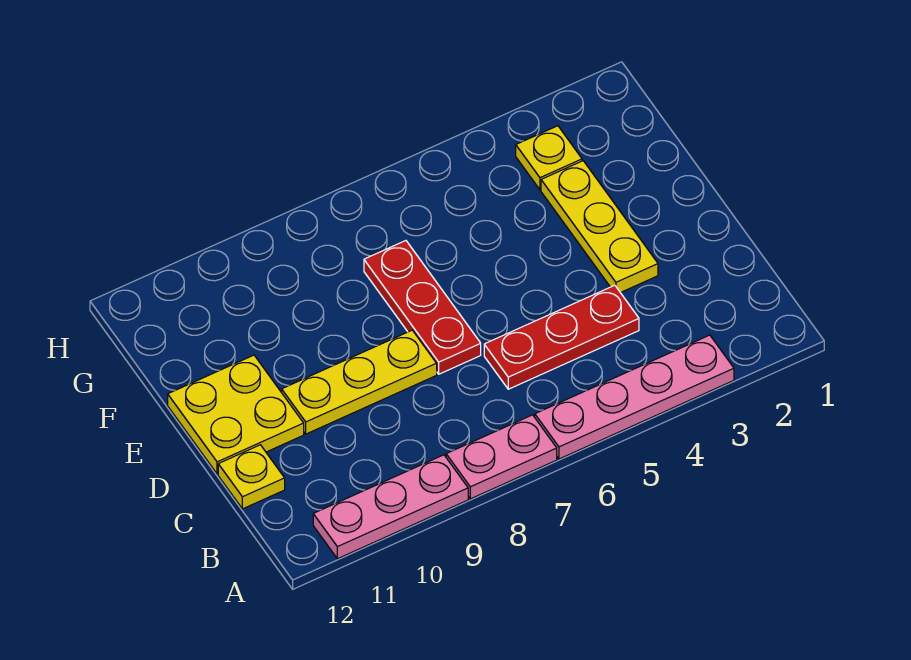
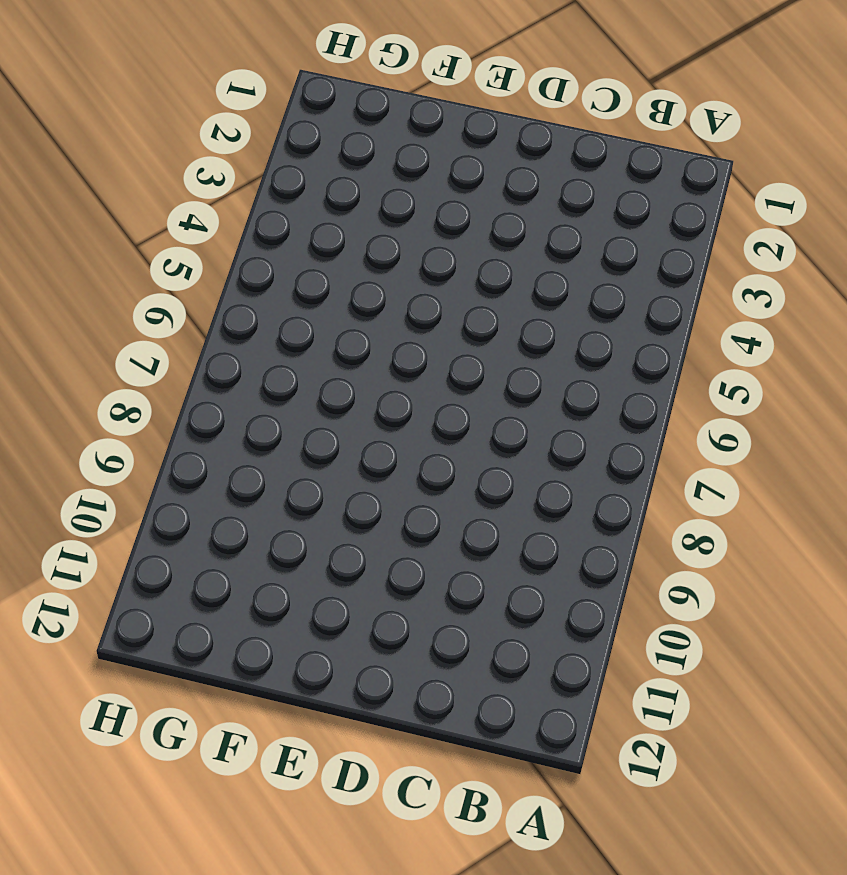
none -> pink plate A3:A6 level 1
none -> pink plate A7:A8 level 1

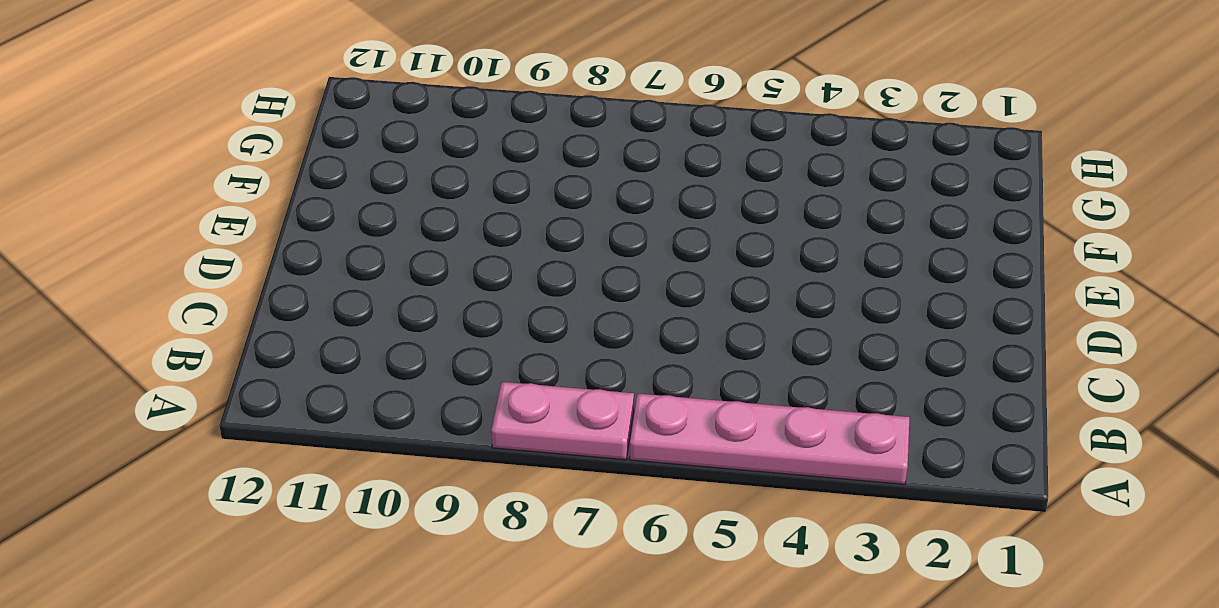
none -> pink plate A9:A11 level 1
none -> red plate C4:C6 level 1

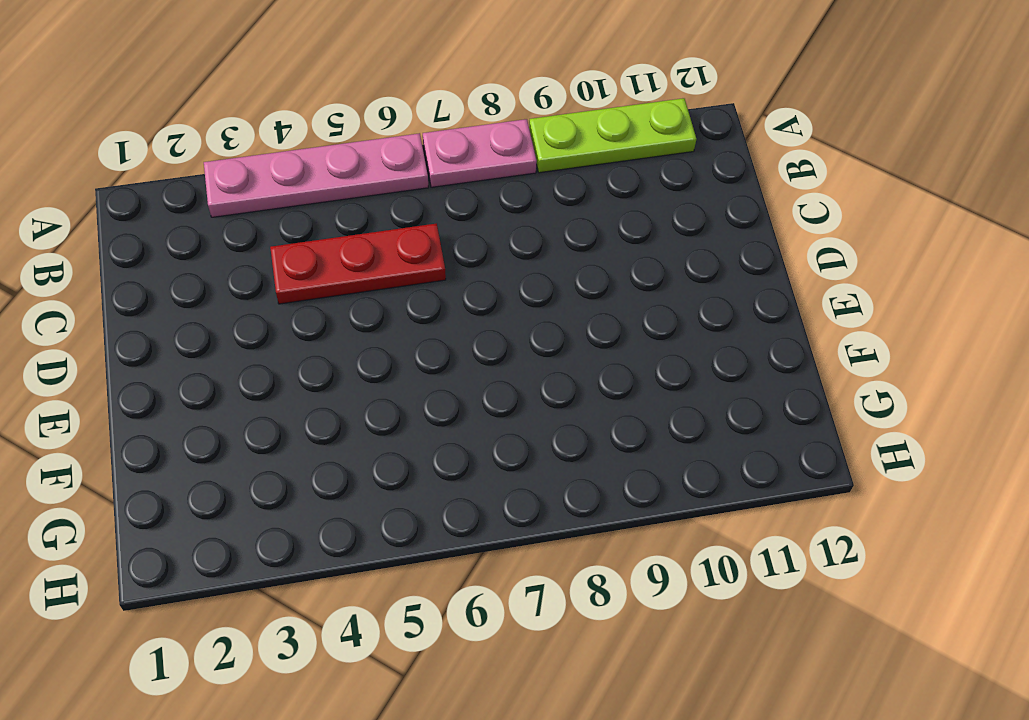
lime plate A9:A11 level 1 -> pink plate A9:A11 level 1
none -> yellow plate C12 level 1
none -> yellow plate D3:F3 level 1

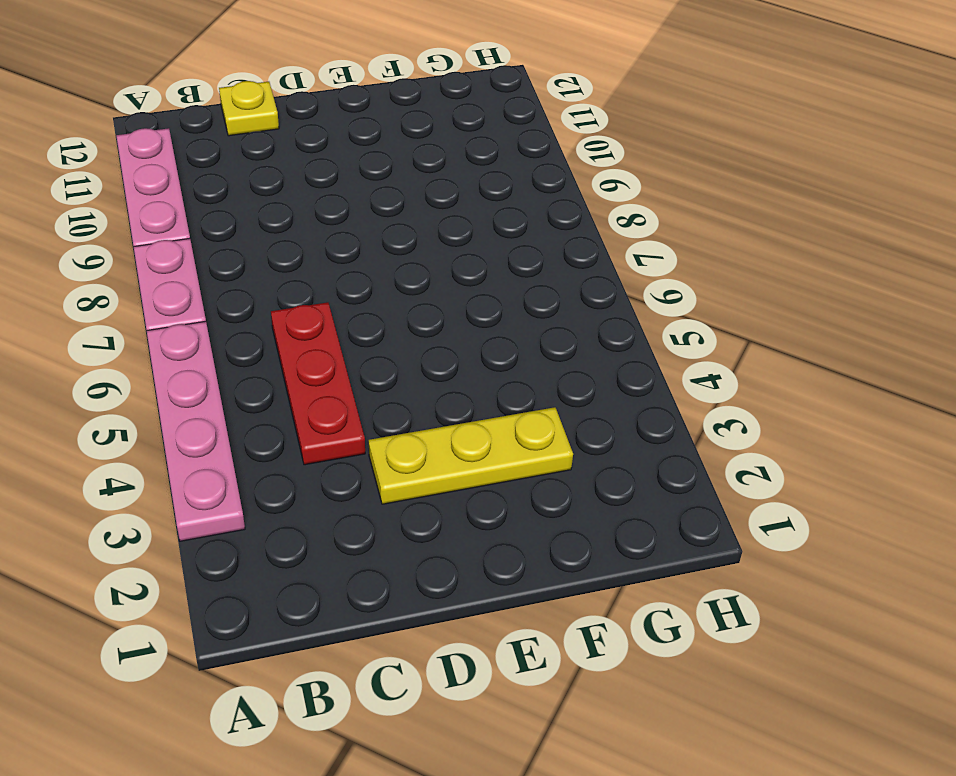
none -> red plate D7:F7 level 1
none -> yellow plate D8:D10 level 1

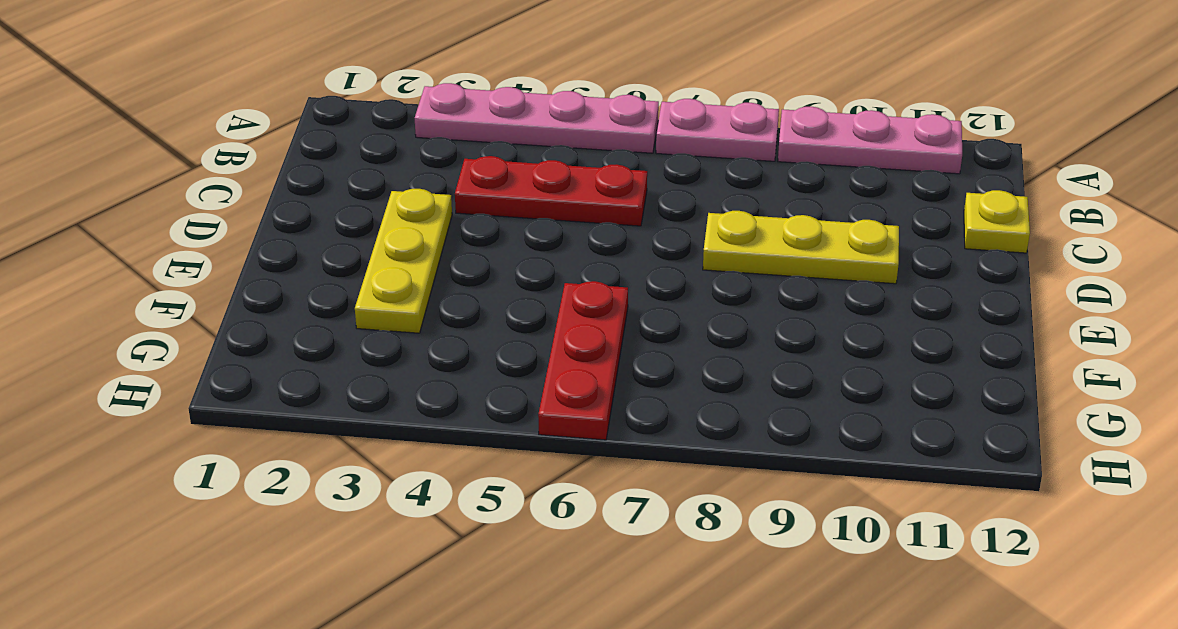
red plate F6:H6 level 1 -> red plate D7:F7 level 1
none -> yellow plate D11:E12 level 1
none -> yellow plate G3 level 1

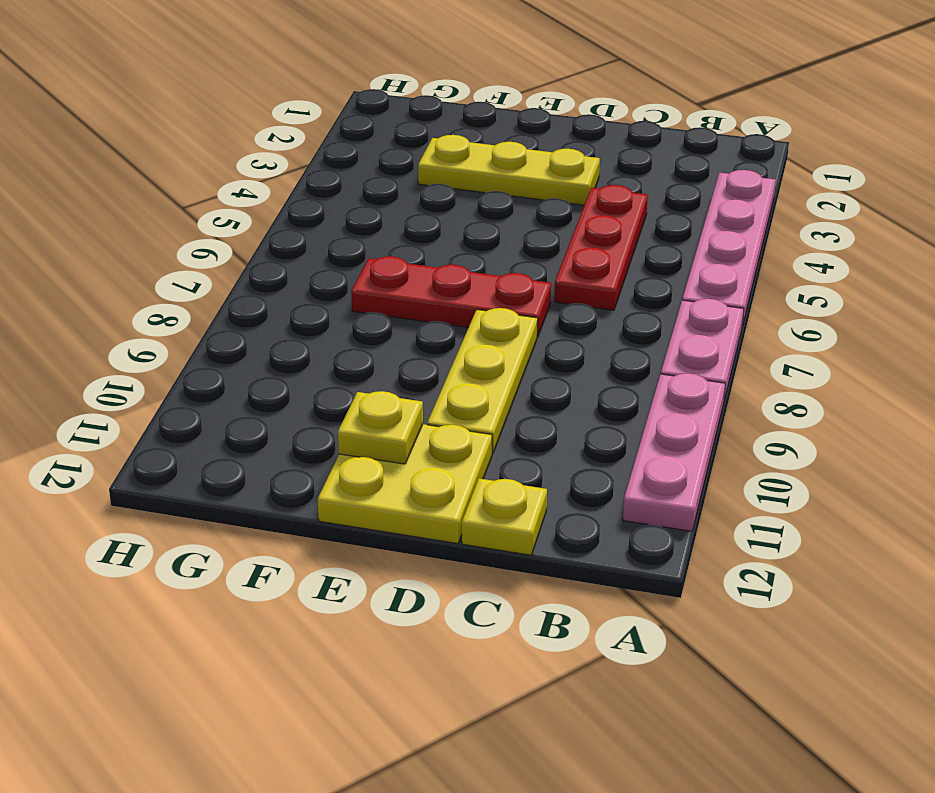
yellow plate E11 level 2 -> yellow plate G3 level 1

